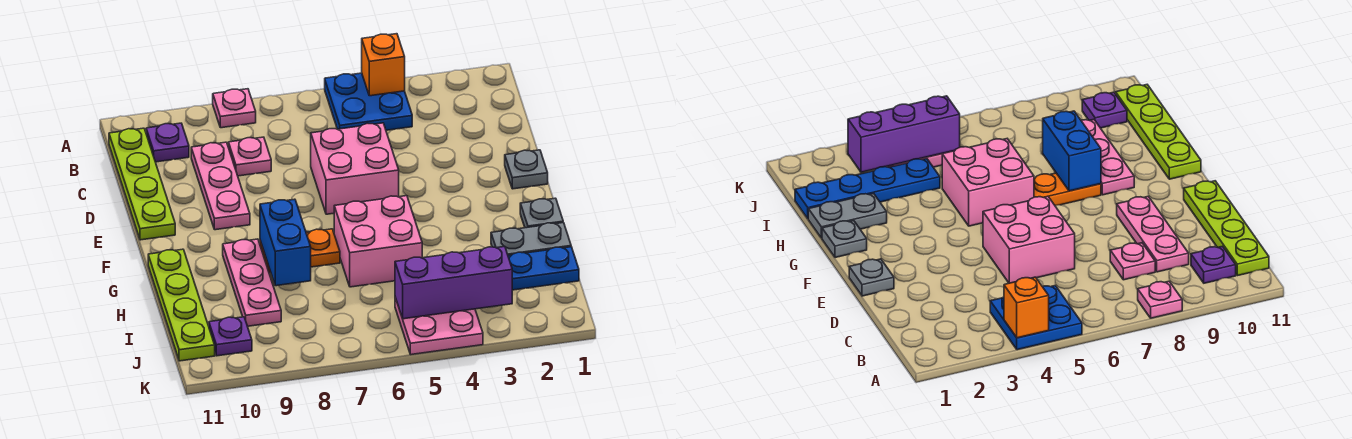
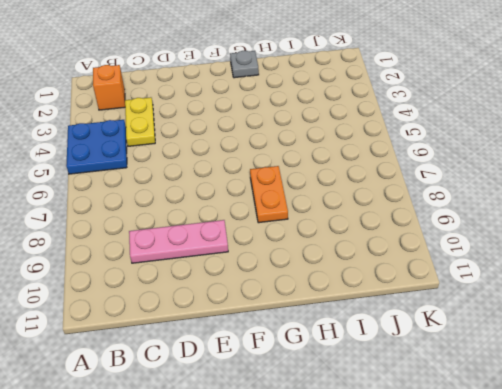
orange brick B2 level 1 -> orange brick A4 level 2
yellow plate C3:C4 level 1 -> none
none -> pink plate A8 level 1
none -> purple plate B10 level 1
none -> lime plate B11:E11 level 1

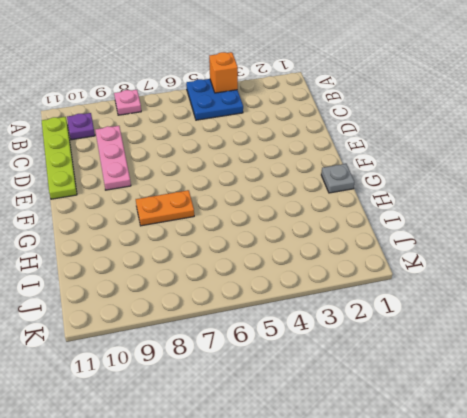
none -> pink plate C8 level 1
none -> pink brick D5:E6 level 1
none -> grey plate E1 level 1

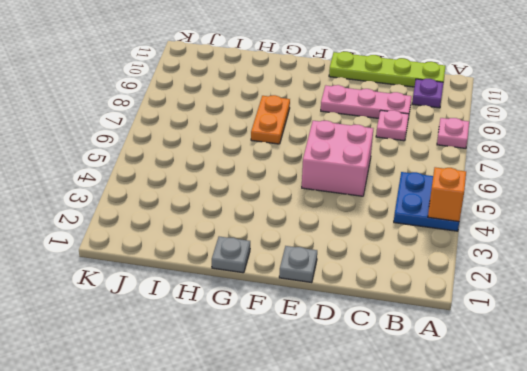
none -> pink brick G5:H6 level 1
none -> pink plate G9:I9 level 1
none -> lime plate G11:J11 level 1

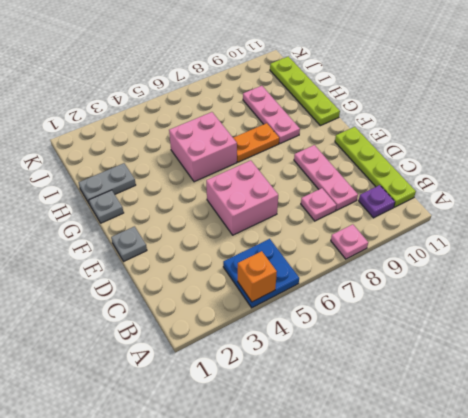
none -> blue plate I1:I4 level 1
none -> pink plate J4:K5 level 1
none -> purple plate J10 level 1

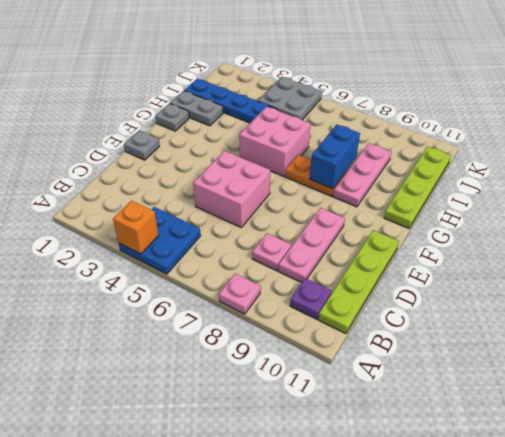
grey plate J4:K5 level 1 -> pink plate J4:K5 level 1
none -> purple plate J10 level 1
none -> purple brick J3:J5 level 2

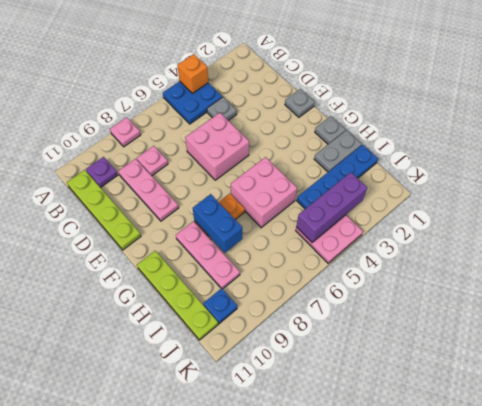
grey plate C4 level 1 -> none
blue plate J10 level 1 -> purple plate J10 level 1

